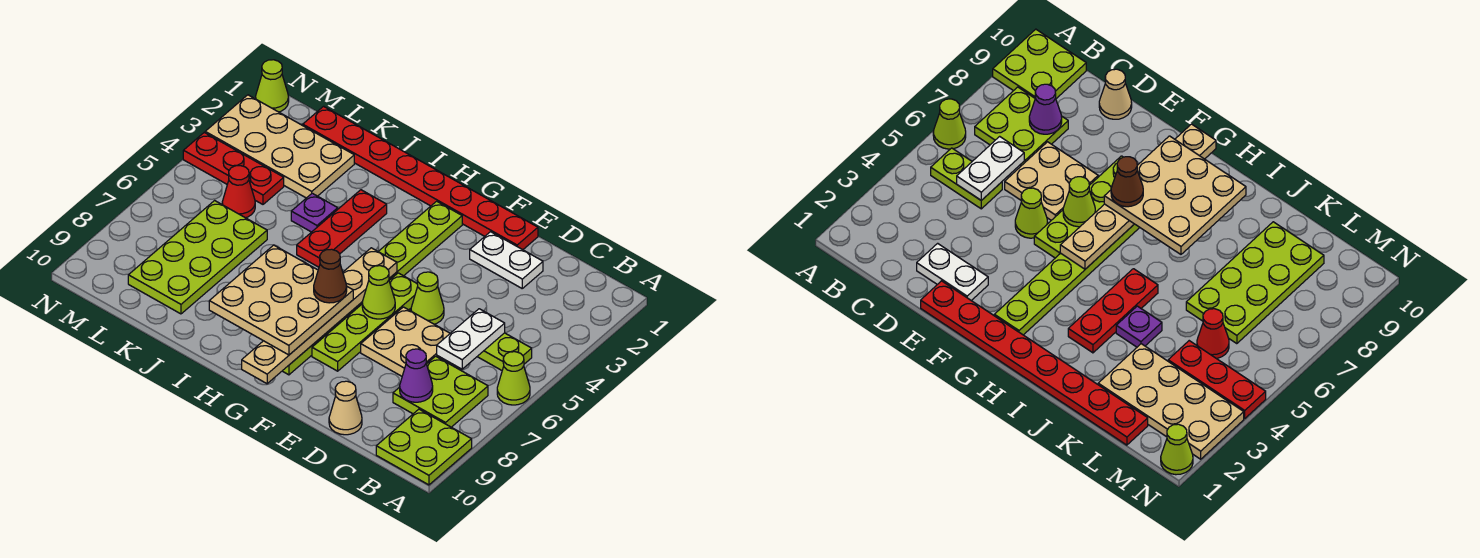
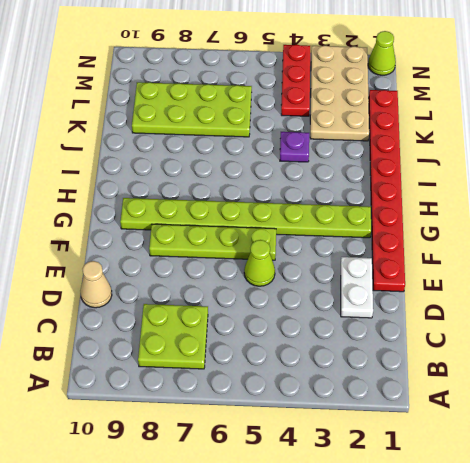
none -> lime cone A6 level 1
none -> lime plate A9:B10 level 1
none -> lime plate B5:C5 level 1

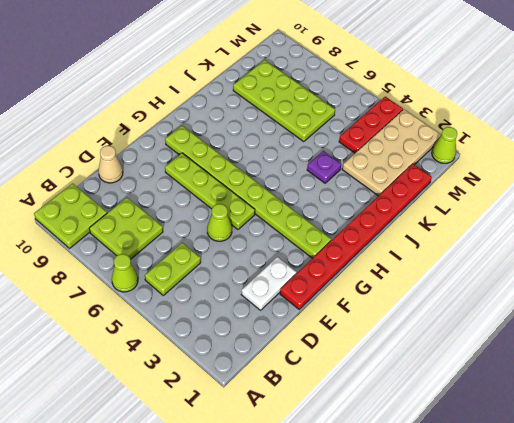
none -> tan plate D6:E7 level 1
none -> red plate I3:I5 level 1
none -> red cone L5 level 1

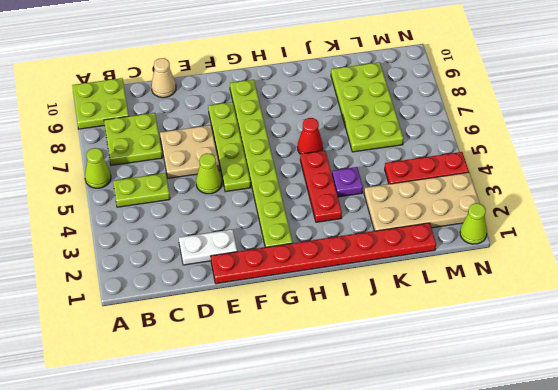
red cone I6 level 1 -> red cone L5 level 1
none -> white plate C5:C6 level 2
none -> purple cone C8 level 2
none -> lime cone F6 level 2

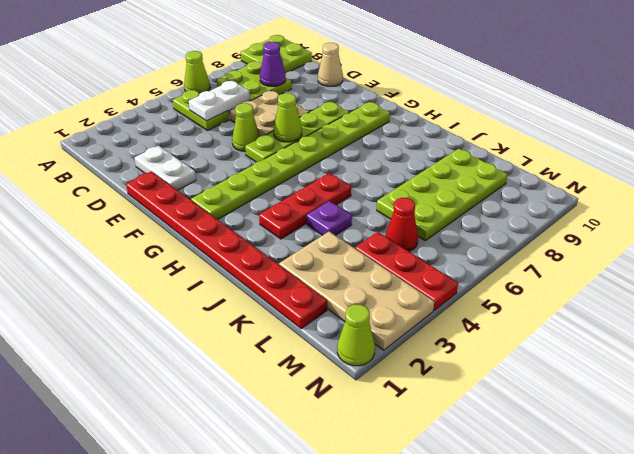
none -> tan plate G5:G10 level 2
none -> tan plate G7:I9 level 3
none -> brown cone G7 level 4

